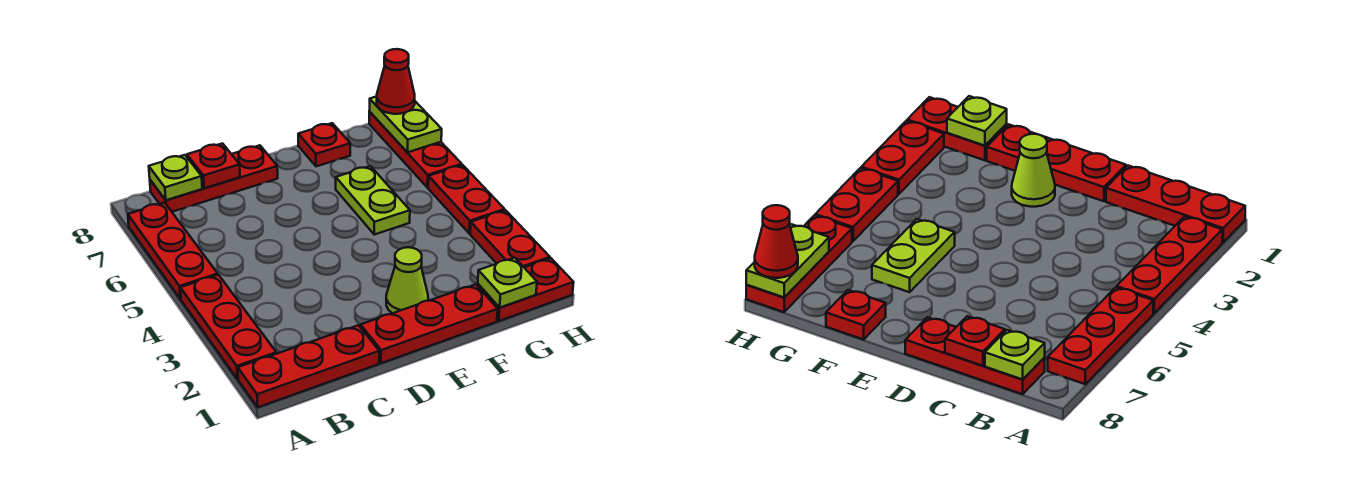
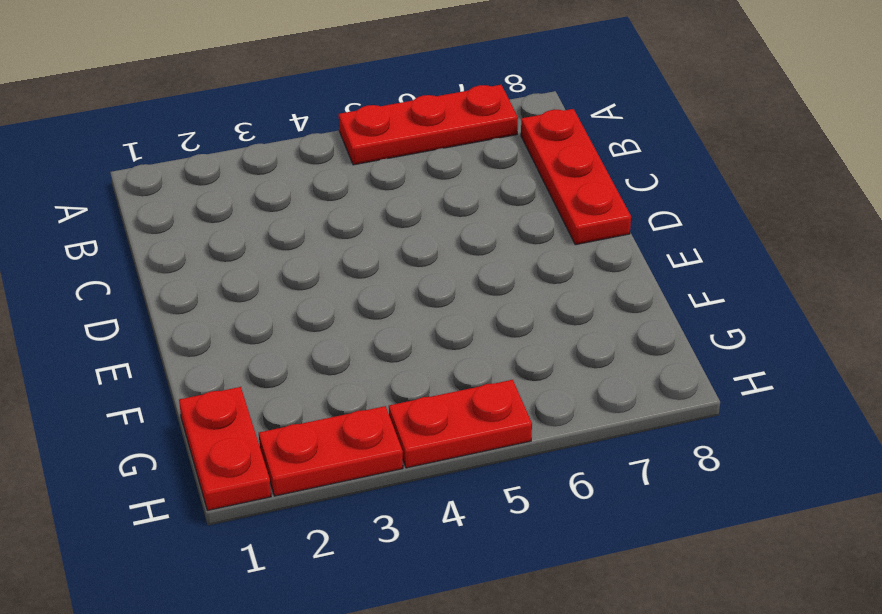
none -> red plate A1:C1 level 1
none -> red plate A2:A4 level 1
none -> red plate D1:F1 level 1

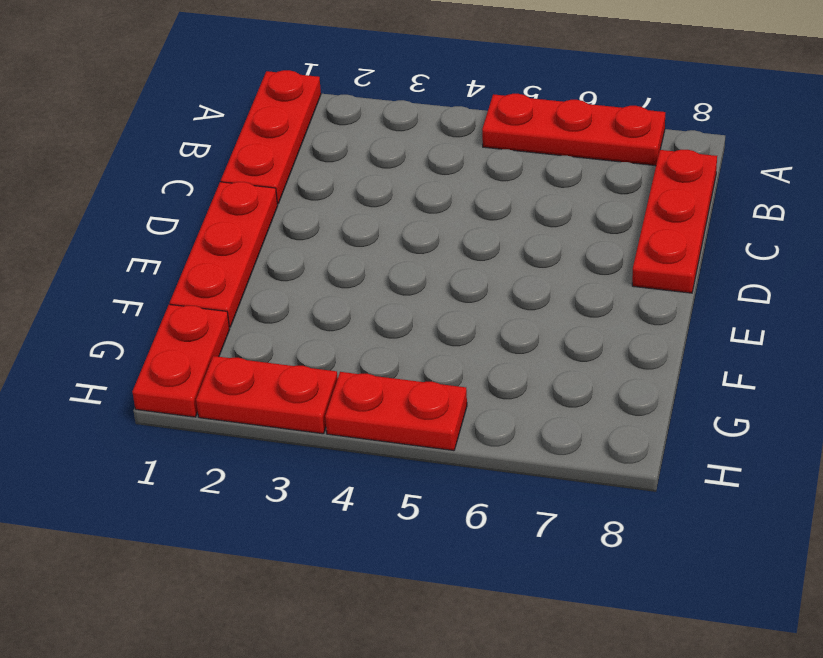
none -> red plate A2:A4 level 1
none -> lime cone E2 level 1
none -> lime plate F5:F6 level 1

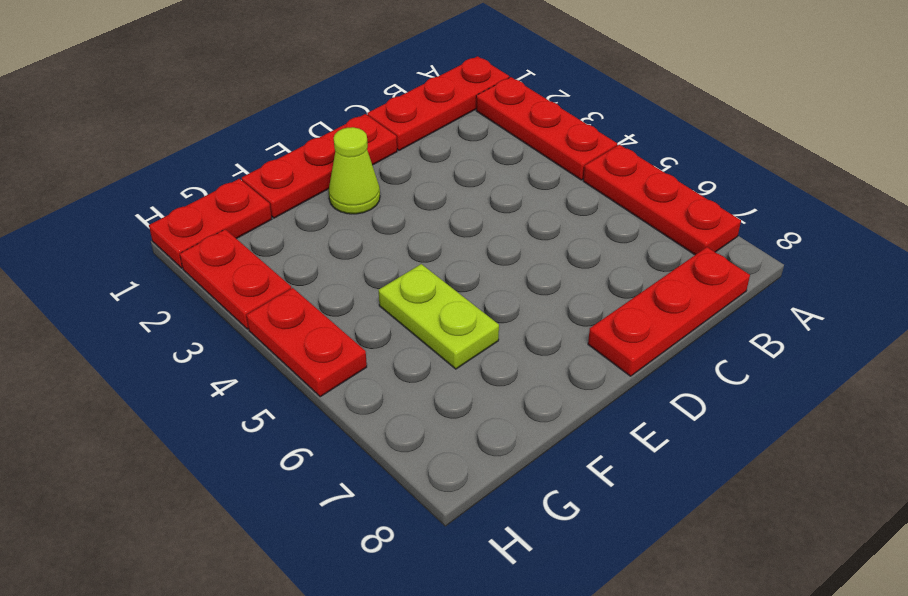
none -> red plate F8 level 1
none -> red plate H6:H8 level 1
none -> lime plate B8 level 2

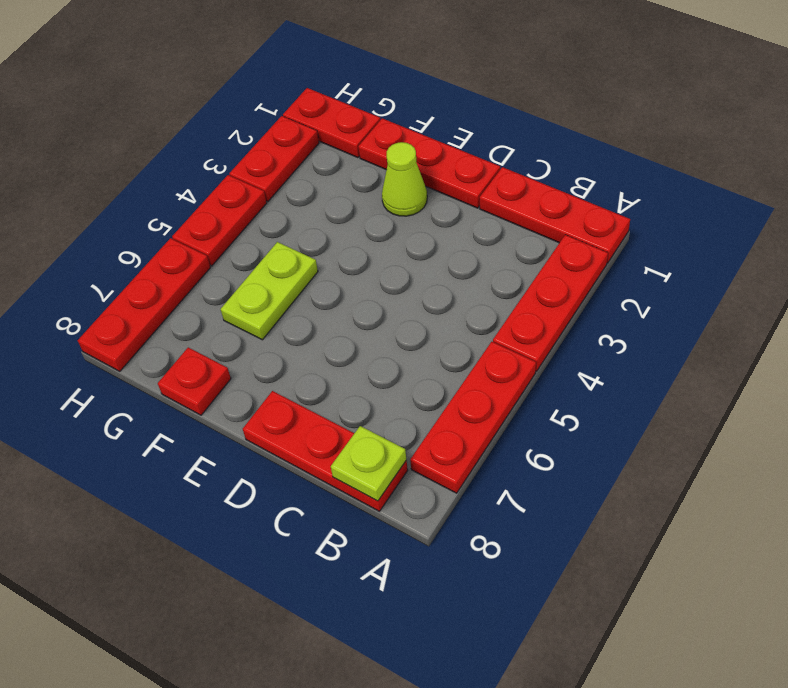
none -> red plate C8 level 2
none -> lime plate G1 level 2
none -> lime plate H7:H8 level 2

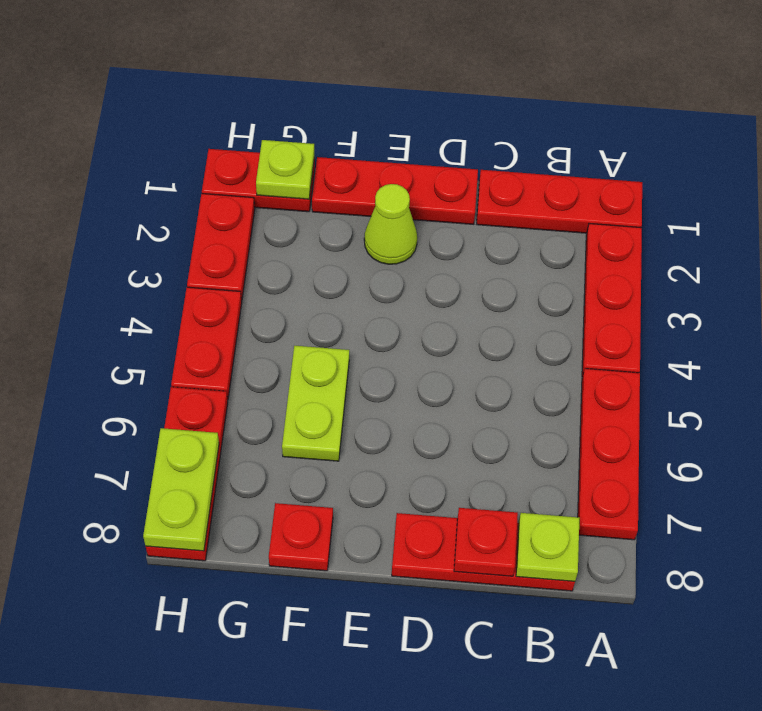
none -> red cone H8 level 3

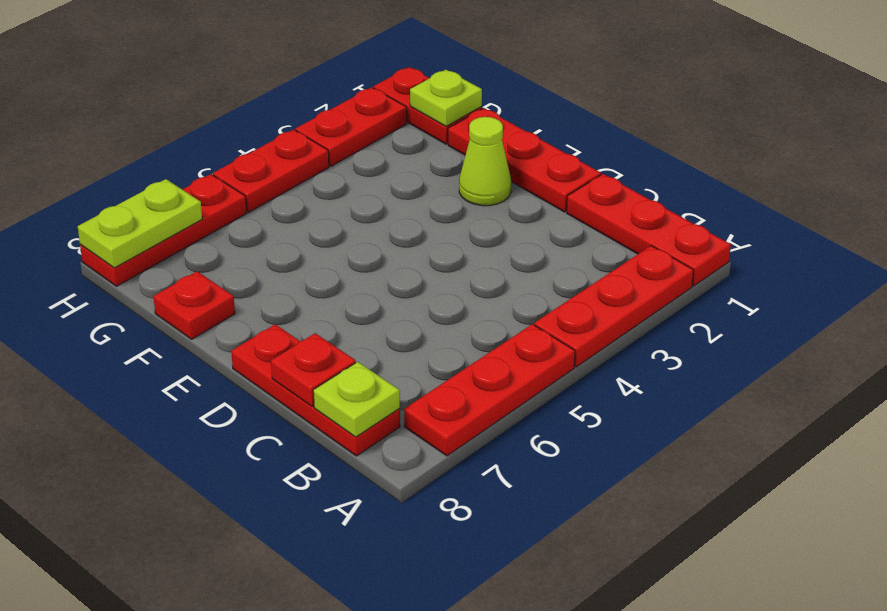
none -> lime plate F5:F6 level 1
none -> red cone H8 level 3

